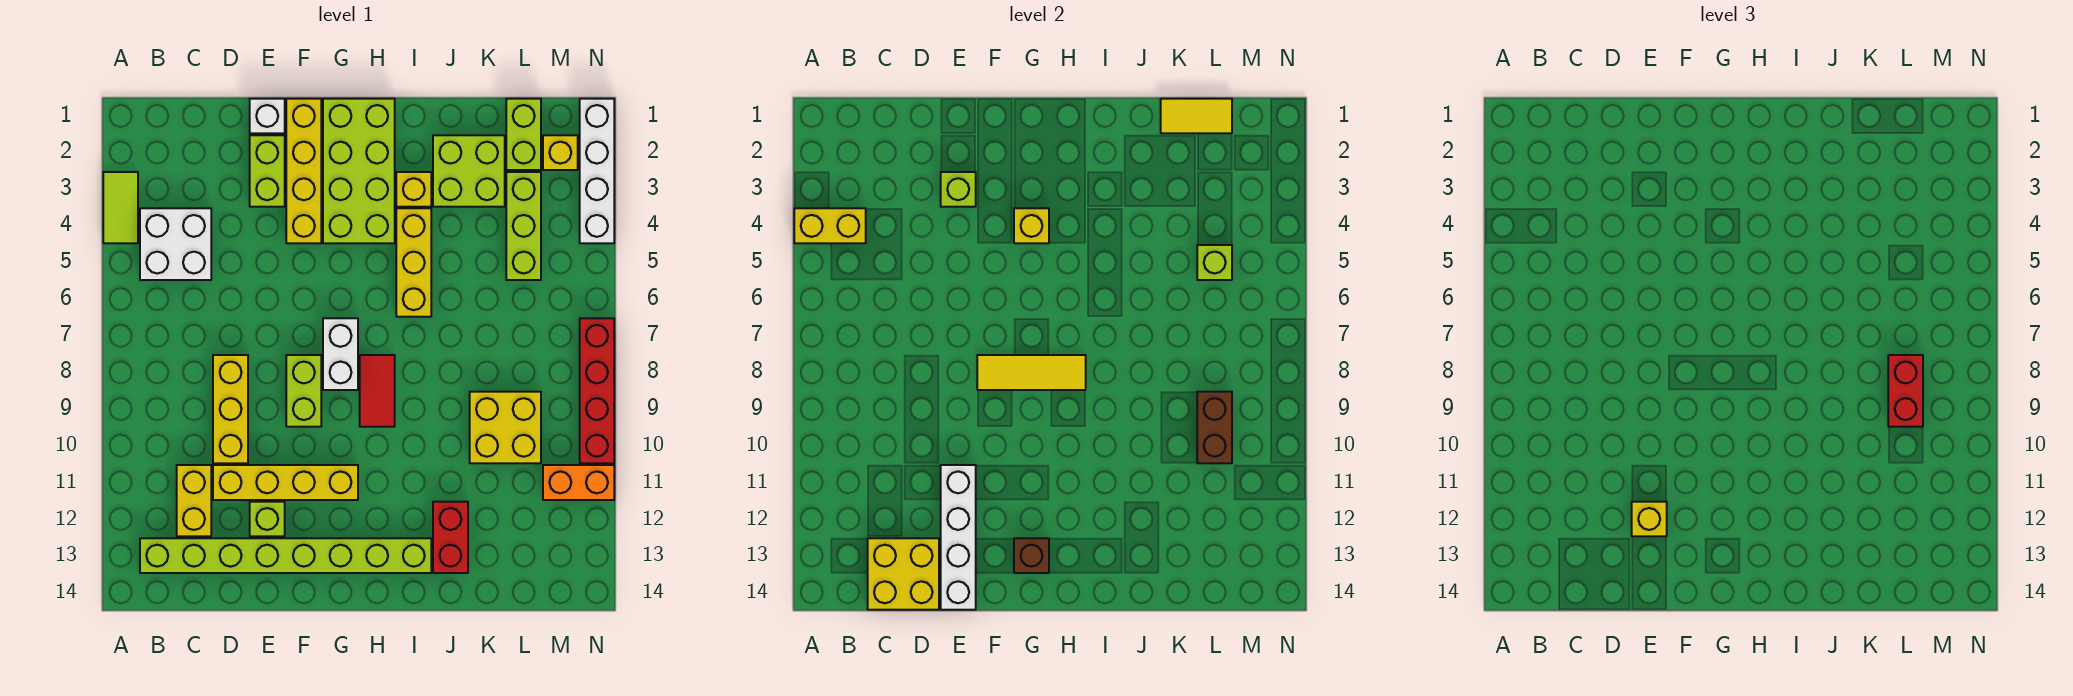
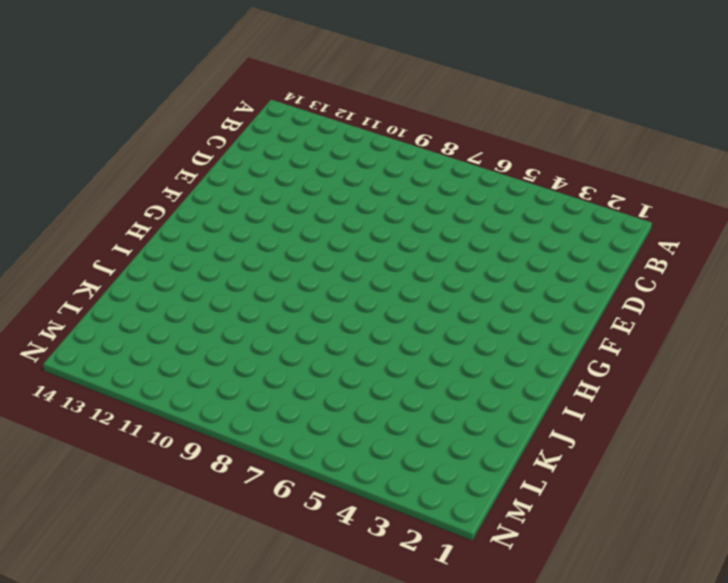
none -> lime tile A3:A4 level 1
none -> white brick B4:C5 level 1
none -> lime brick B13:I13 level 1
none -> yellow brick C11:C12 level 1

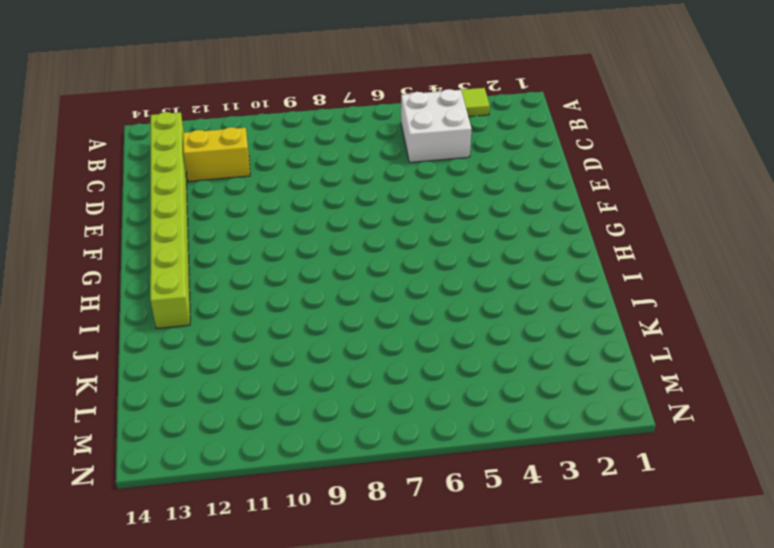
none -> yellow brick D8:D10 level 1
none -> yellow brick D11:G11 level 1
none -> white brick E1 level 1
none -> lime brick E2:E3 level 1

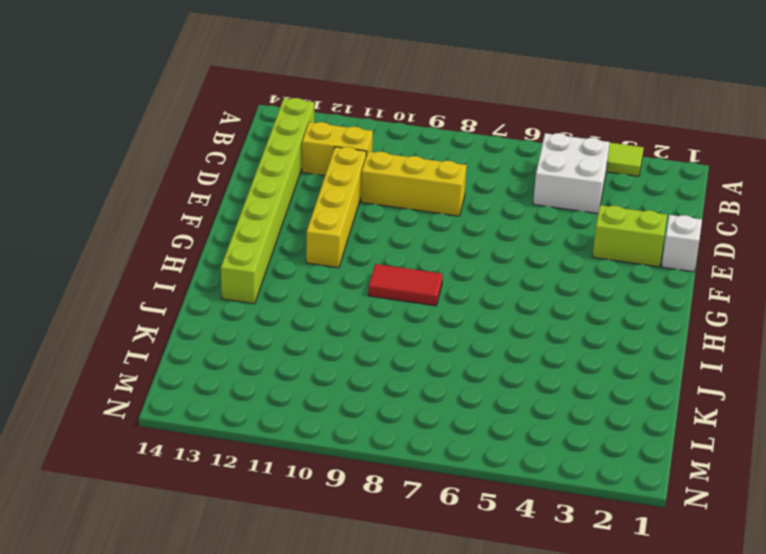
none -> lime brick E12 level 1
none -> yellow brick F1:F4 level 1
none -> lime brick F8:F9 level 1
none -> lime brick G1:H4 level 1

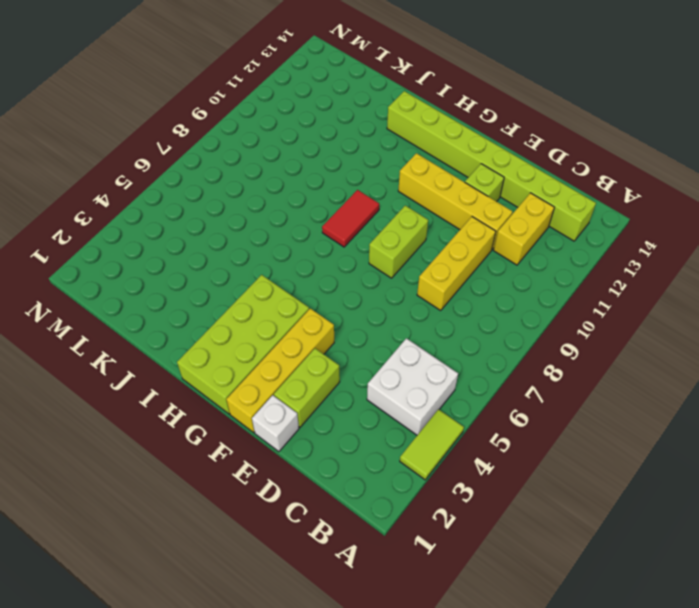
none -> white brick G7:G8 level 1
none -> yellow brick I3 level 1
none -> yellow brick I4:I6 level 1
none -> lime brick J2:K3 level 1

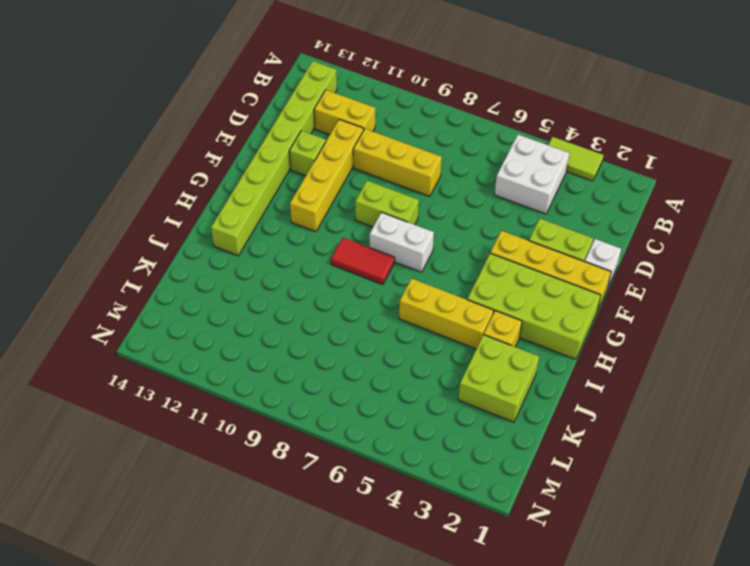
none -> red brick J12:J13 level 1
none -> yellow brick K9:L10 level 1
none -> lime brick L1:L2 level 1
none -> lime brick L3:L5 level 1

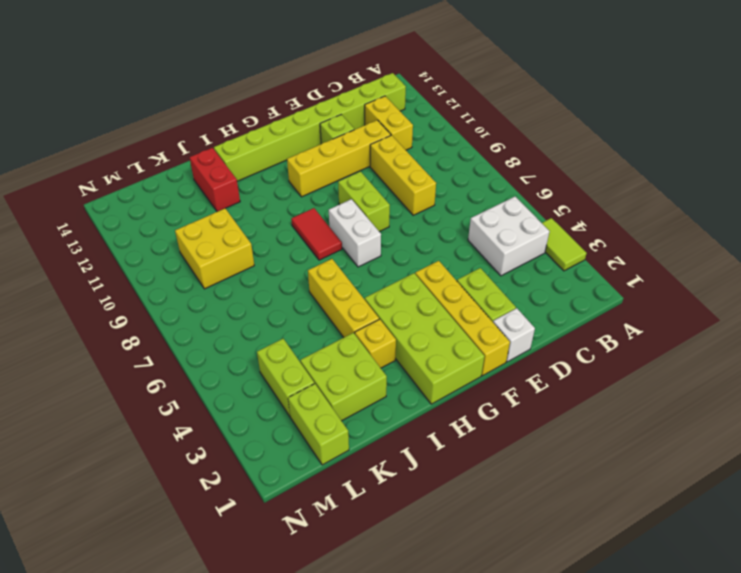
lime brick L3:L4 level 1 -> lime brick L3:L5 level 1
none -> yellow brick M2 level 1
none -> orange brick M11:N11 level 1
none -> white brick N1:N4 level 1
none -> red brick N7:N10 level 1

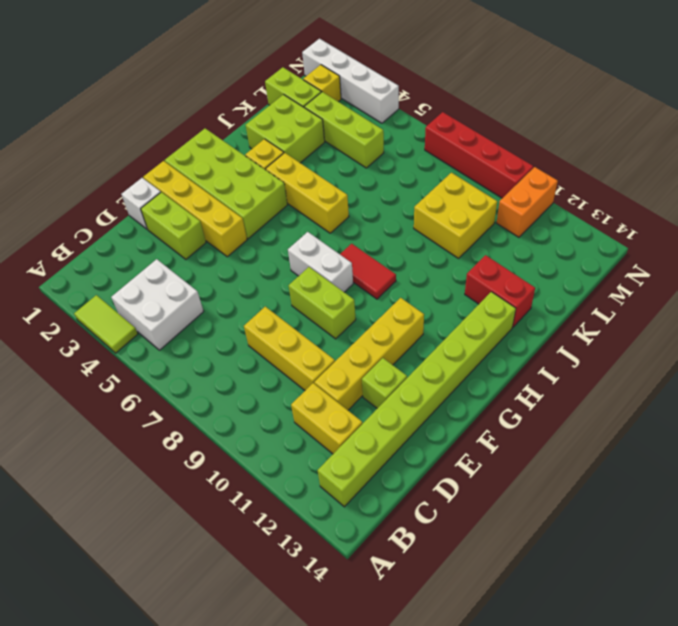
none -> yellow brick A4:B4 level 2
none -> yellow brick C13:D14 level 2
none -> lime brick E3 level 2
none -> white brick E11:E14 level 2

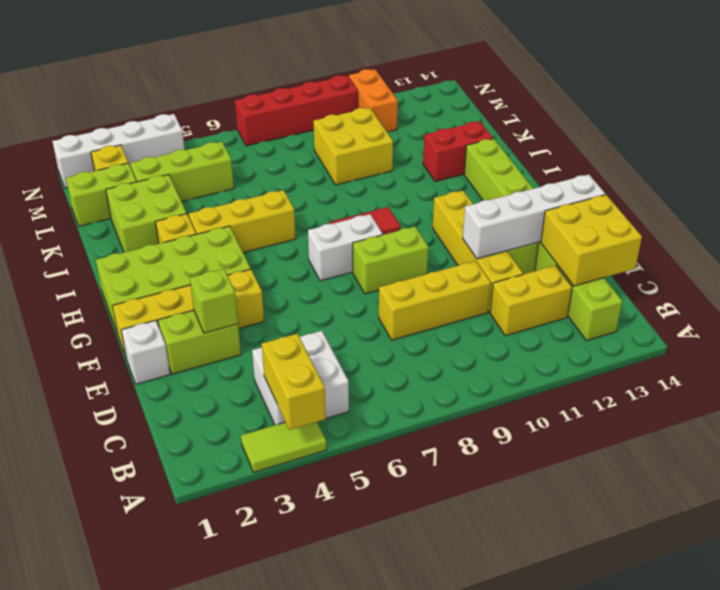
none -> yellow tile F8:H8 level 2
none -> yellow brick G4 level 2
none -> brown brick G13 level 2
none -> yellow tile K1:L1 level 2

